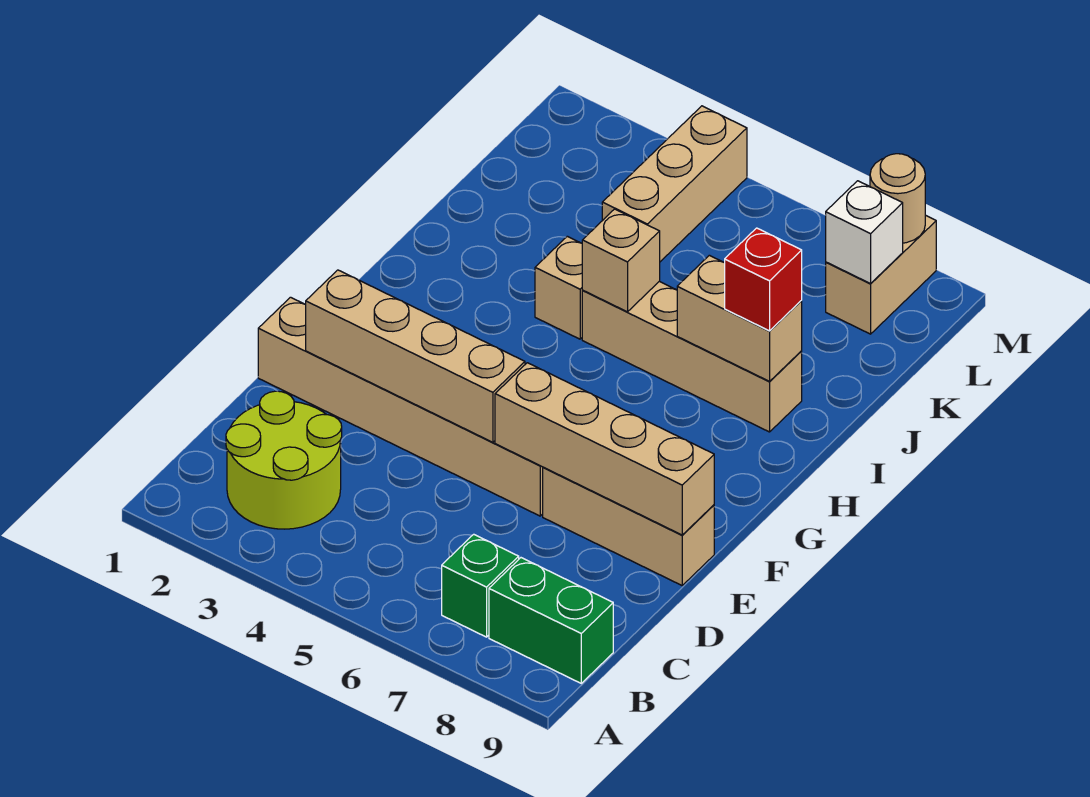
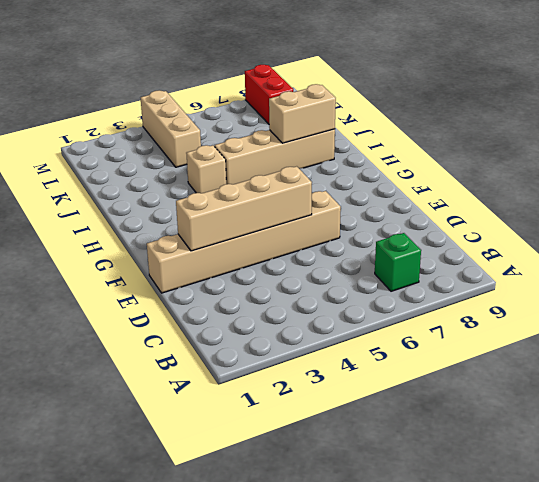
red brick L8:M8 level 1 -> tan brick L8:M8 level 1
none -> lime round brick B2:C3 level 1
none -> green brick B8:B9 level 1
none -> tan brick E7:E9 level 1

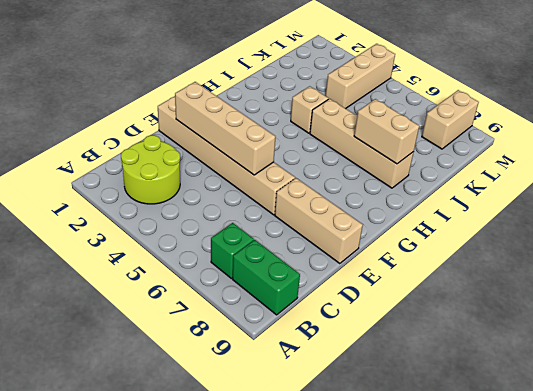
none -> tan brick E6:E9 level 2
none -> tan brick I5 level 2
none -> white brick L8 level 2

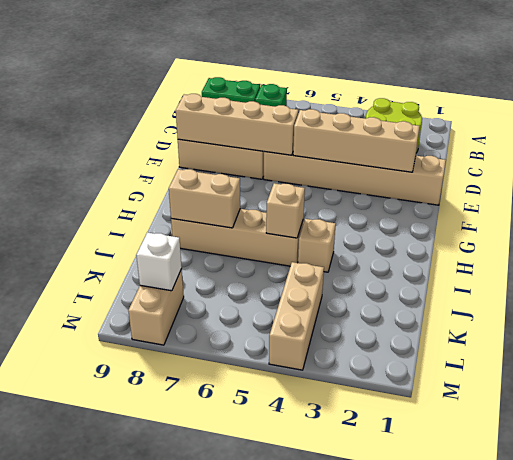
none -> tan round brick M8 level 2
none -> red brick I8 level 3

